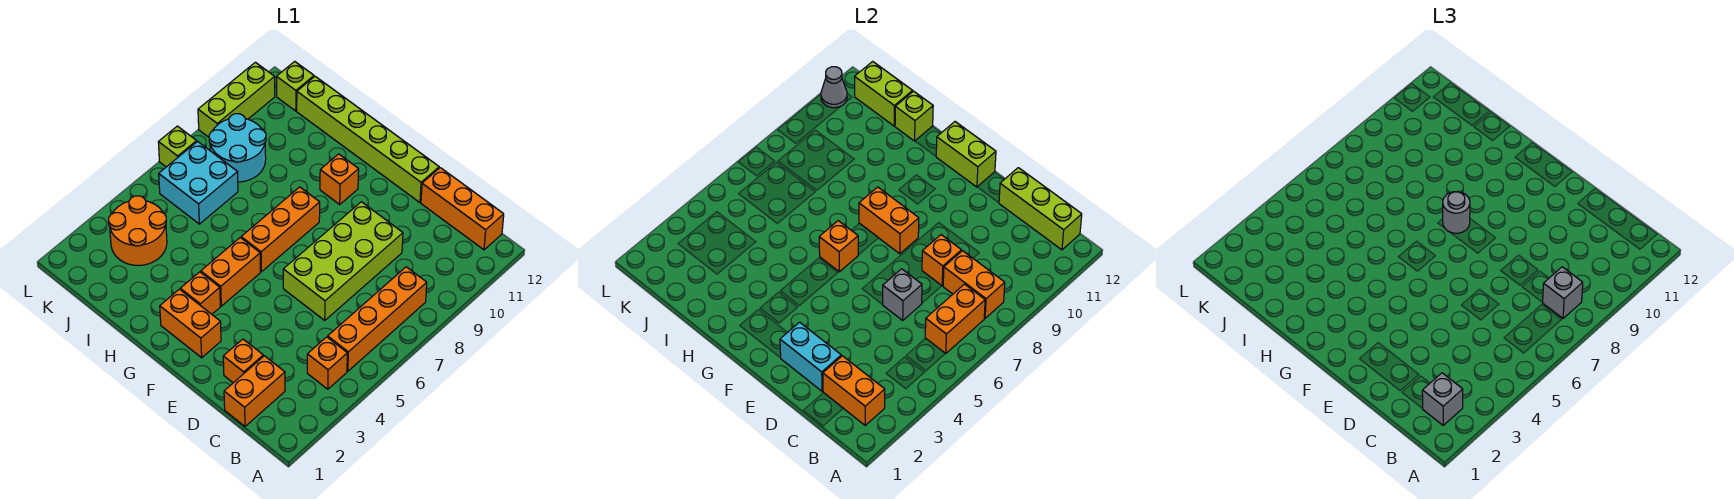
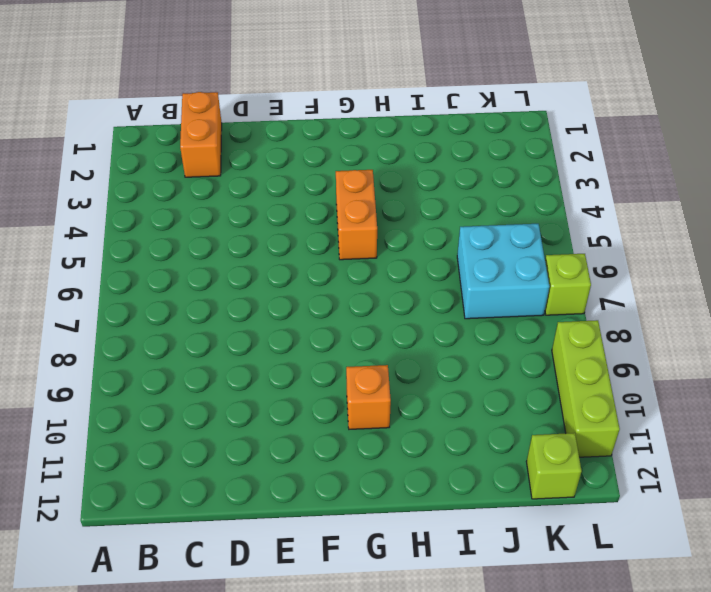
none -> orange brick B4 level 1
none -> orange brick B5:B8 level 1
none -> orange brick B12:D12 level 1
none -> orange brick D2 level 1

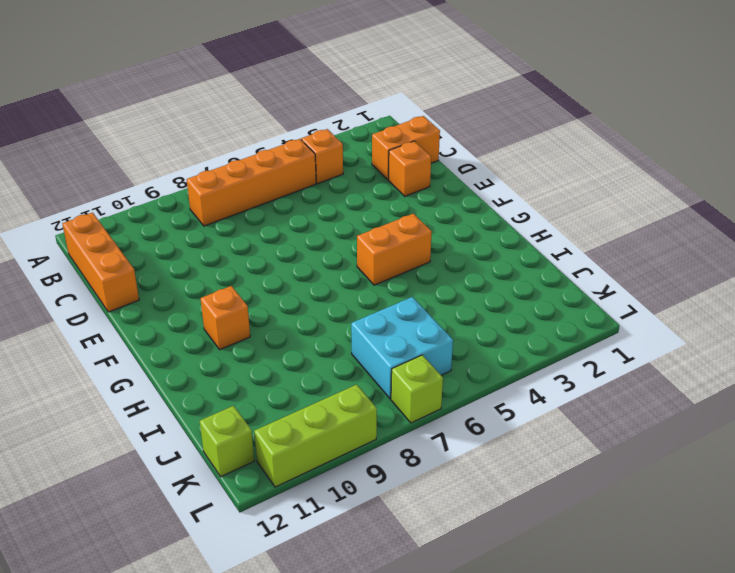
none -> lime brick D6:E9 level 1
none -> lime brick E12:J12 level 1
none -> orange brick F2:G2 level 1
none -> orange brick G3 level 1

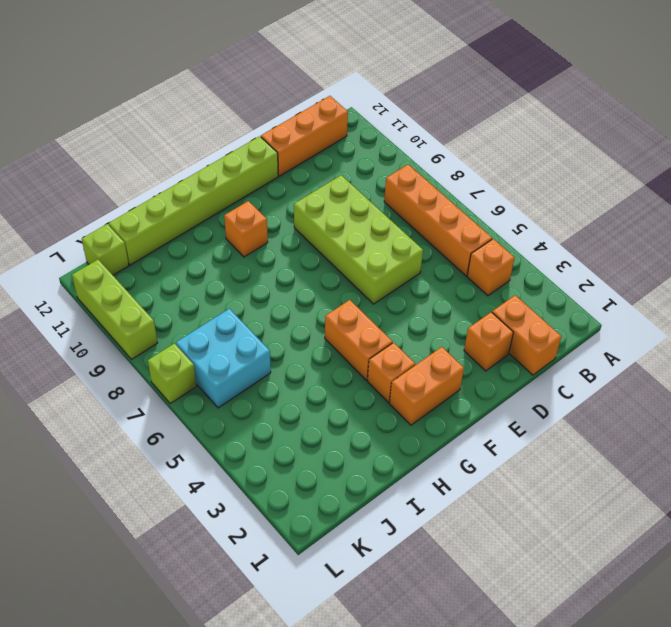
none -> orange brick G6:G8 level 1
none -> orange round brick J3:K4 level 1
none -> cyan round brick J8:K9 level 1
none -> orange brick B2:C2 level 2

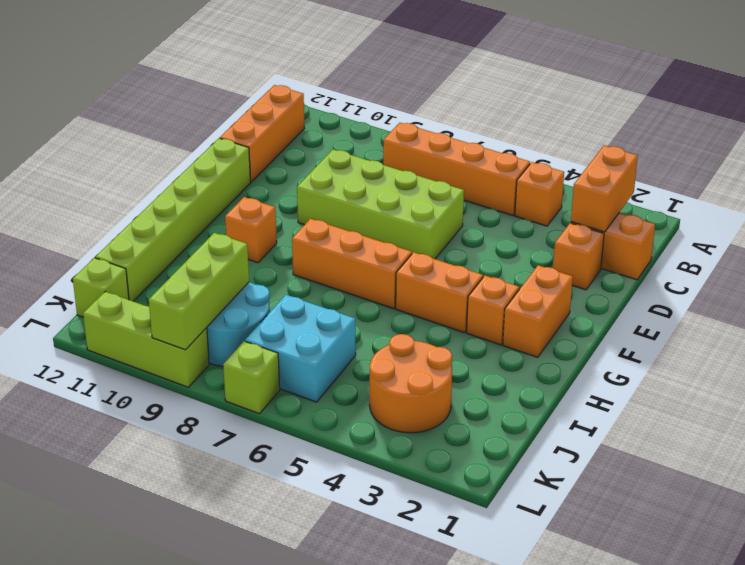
lime brick J9:L9 level 2 -> lime brick B12:D12 level 2
none -> orange brick B6:B7 level 2
none -> orange brick B8:C8 level 2
none -> cyan brick D2:E2 level 2
none -> grey brick D6 level 2

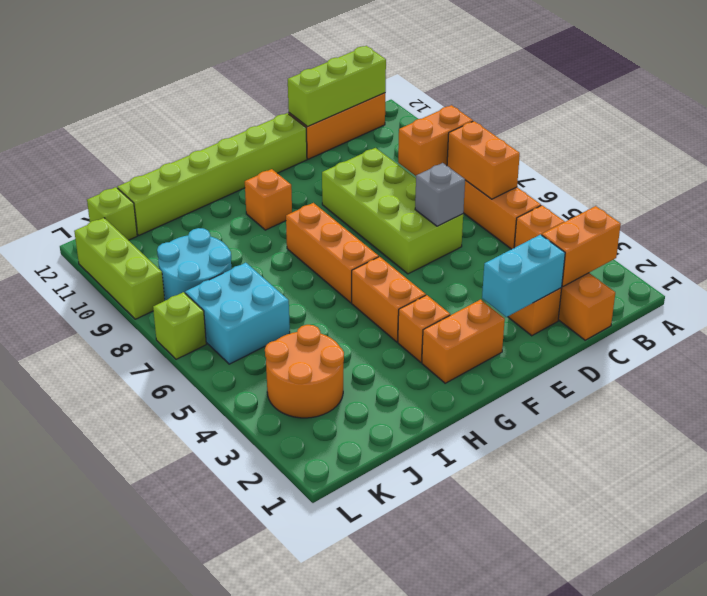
none -> orange brick D8 level 2
none -> orange brick F8:G8 level 2
none -> lime brick F12:G12 level 2
none -> orange brick G6 level 2

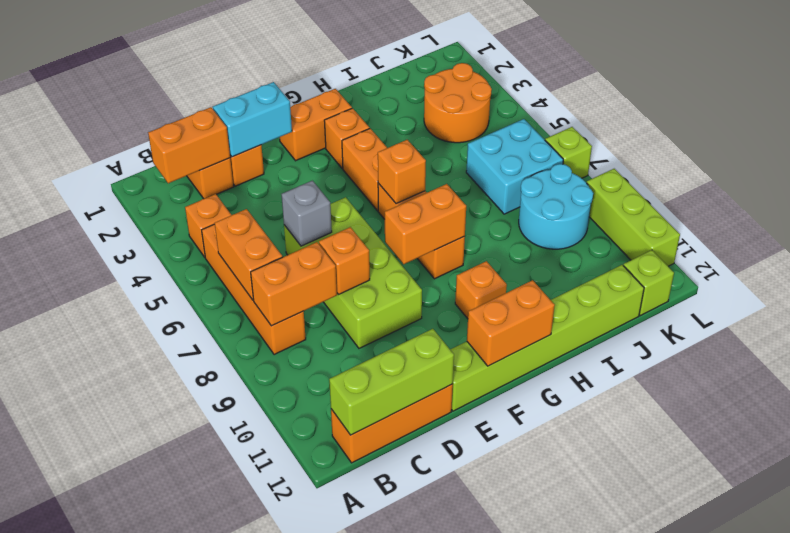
orange brick F12:G12 level 2 -> lime brick F12:G12 level 2
none -> lime brick I12 level 2
none -> lime brick J12:K12 level 2
none -> grey cone L11 level 2
none -> grey brick B2 level 3

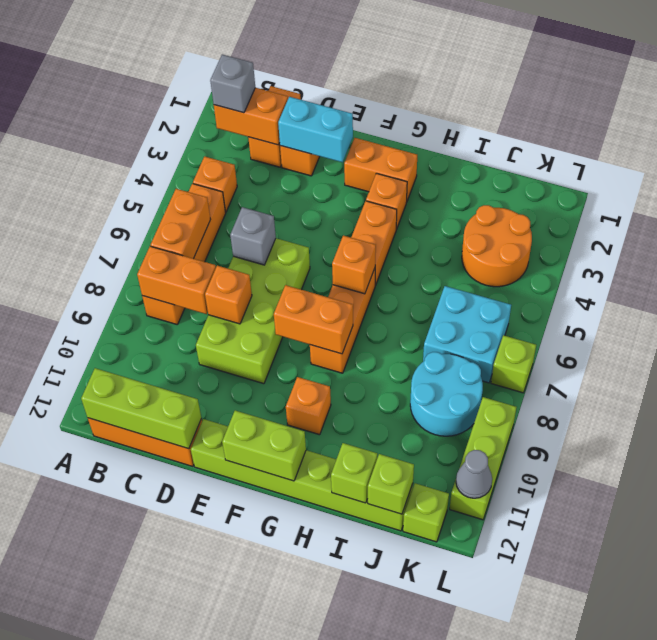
lime brick J12 level 2 -> lime brick J12:K12 level 2
none -> grey brick B8 level 3
none -> grey round brick G8 level 3

